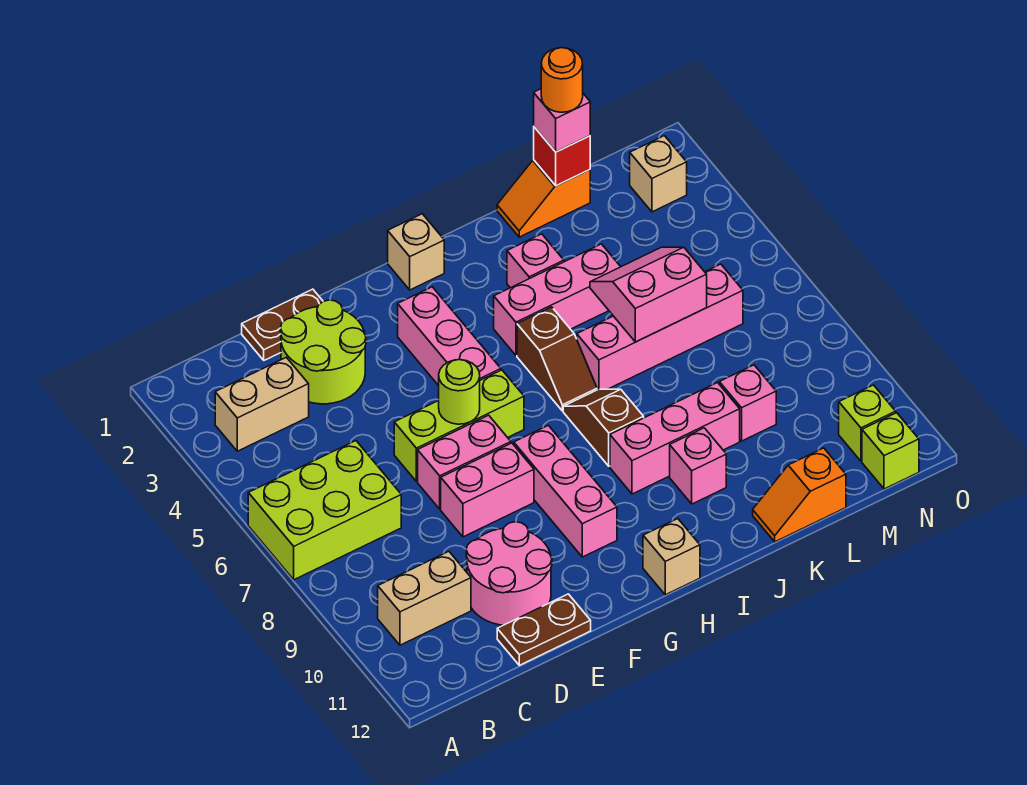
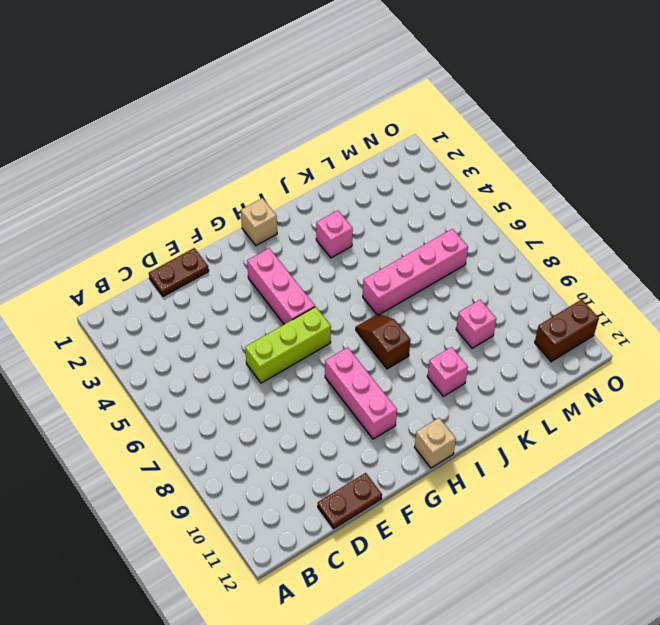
brown brick N11:O11 level 1 -> lime brick N11 level 1
none -> lime brick A6:C7 level 1
none -> tan brick B3:C3 level 1
none -> tan brick B10:C10 level 1
none -> lime round brick D2:E3 level 1

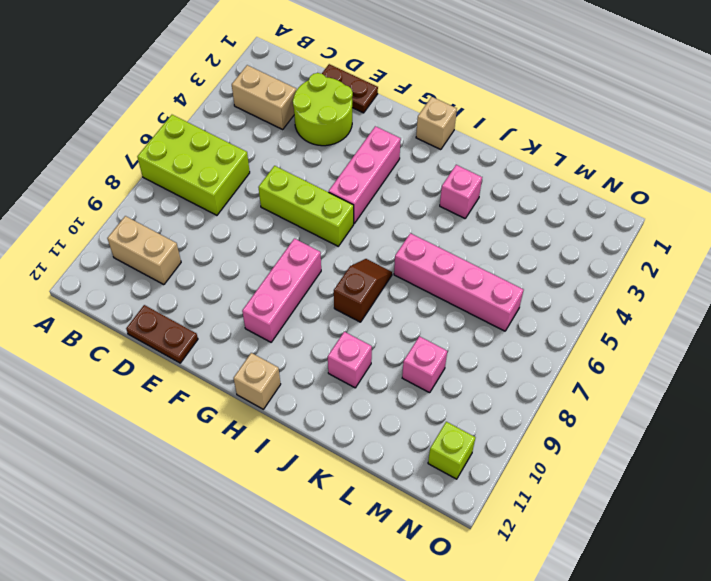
none -> pink round brick D10:E11 level 1
none -> pink brick E7:F7 level 1
none -> pink brick E8:F8 level 1
none -> pink brick I4:K4 level 1

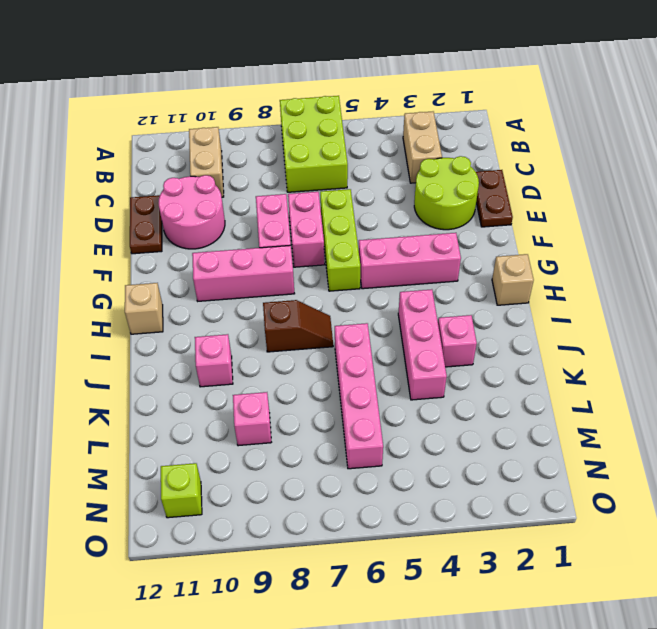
none -> brown slope I5:I6 level 1 top 5
none -> pink brick I9:K9 level 1
none -> orange slope K1:L1 level 1 top L
none -> orange slope K12:L12 level 1 top L

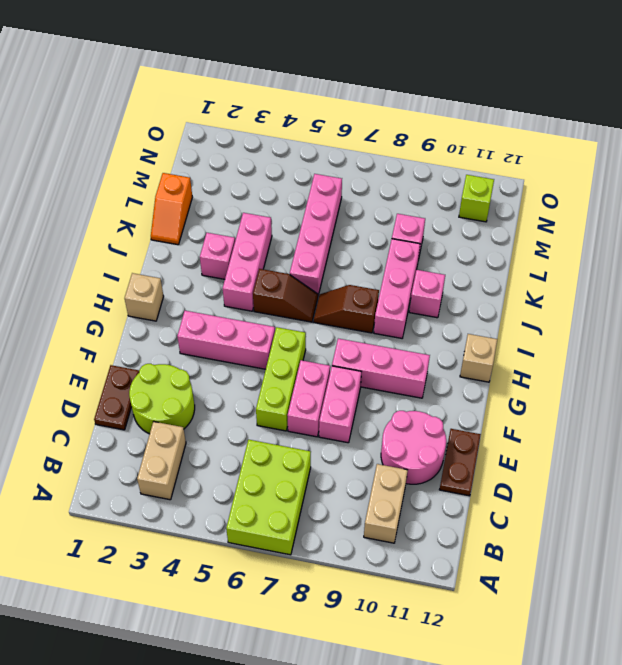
none -> orange slope K12:L12 level 1 top L
none -> tan brick N2 level 1
none -> lime brick N12 level 1
none -> lime round brick F6 level 2

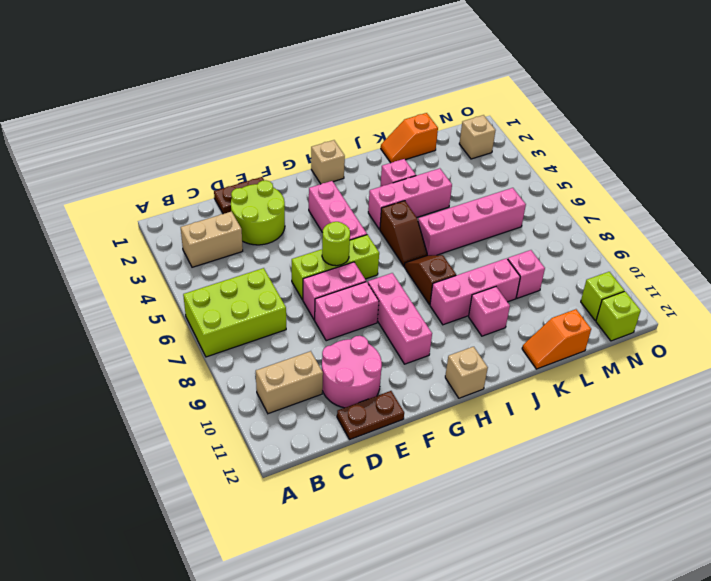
none -> pink slope K5:L6 level 2 top 6
none -> red brick L1 level 2
none -> pink brick L1 level 3
none -> orange round brick L1 level 4

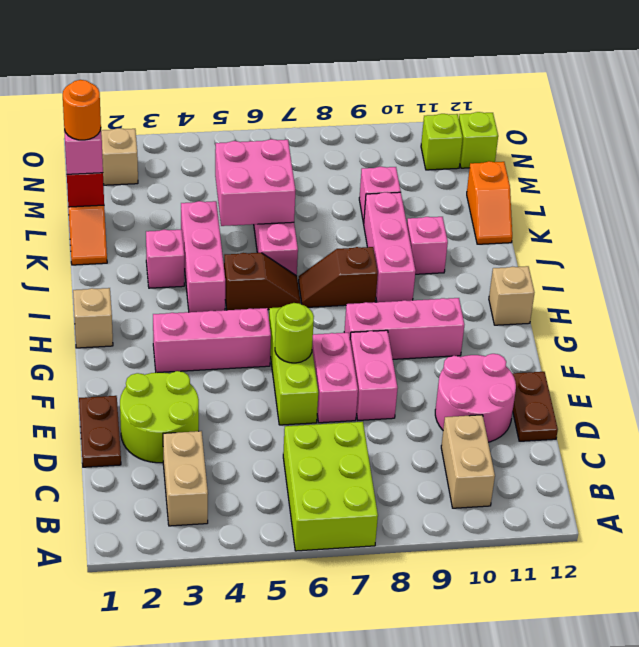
pink brick K5:L6 level 2 -> pink slope K5:L6 level 2 top 6

